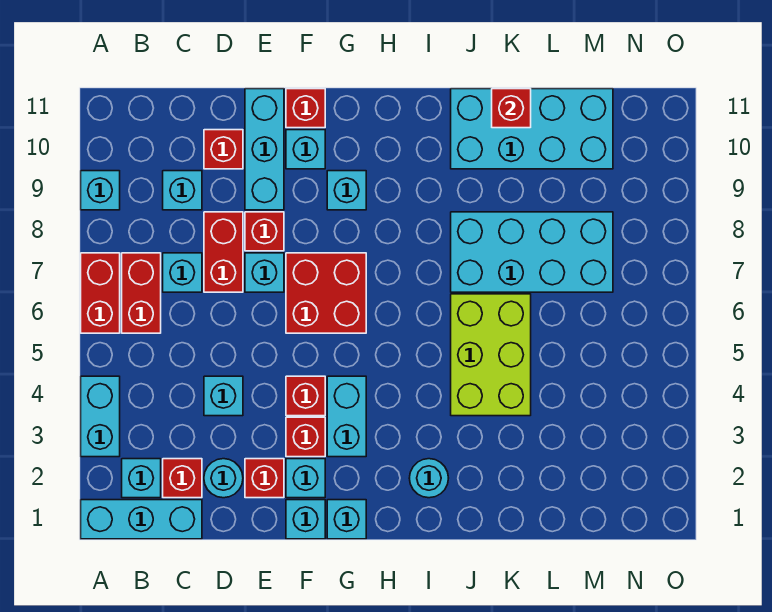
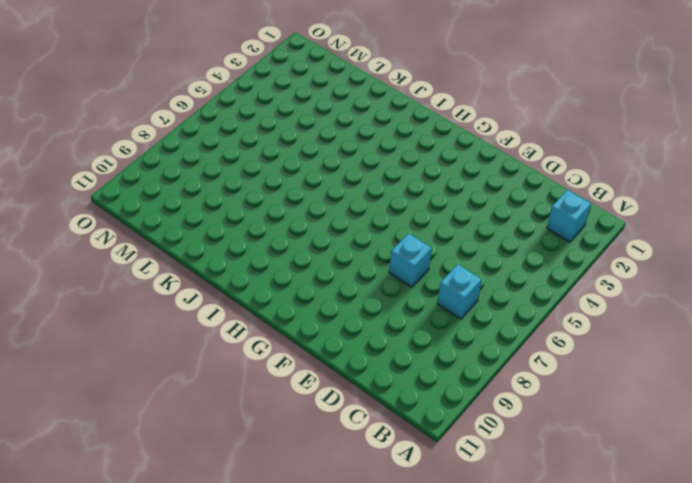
none -> cyan brick A1:C1 level 1
none -> cyan brick A3:A4 level 1
none -> red brick A6:A7 level 1
none -> cyan brick A9 level 1

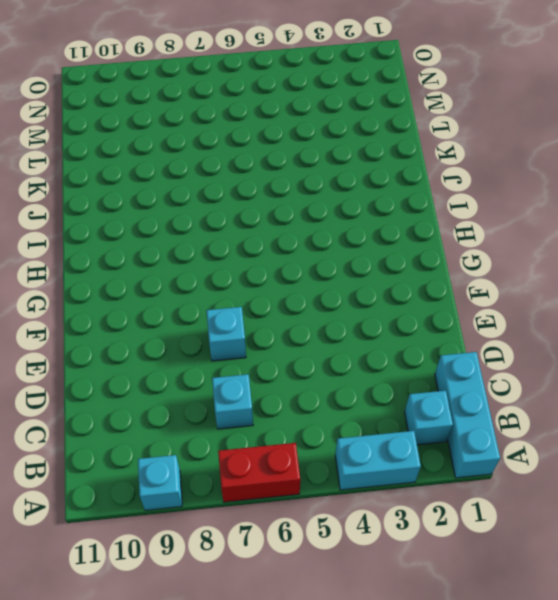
none -> red brick B6:B7 level 1
none -> red brick C2 level 1
none -> cyan brick C9 level 1
none -> cyan round brick D2 level 1

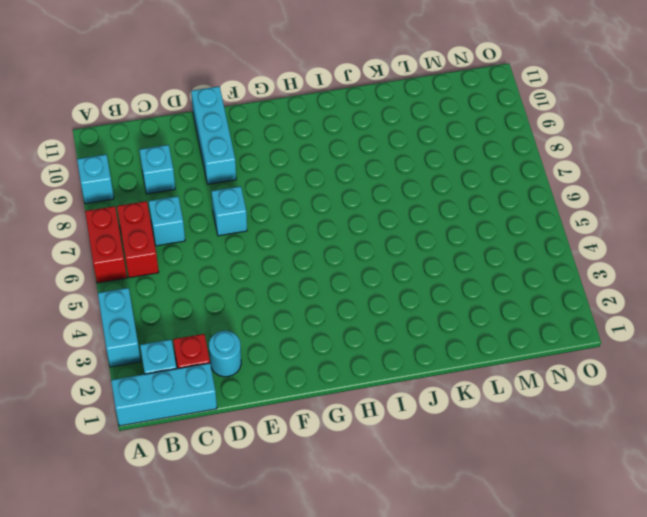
none -> cyan brick D4 level 1
none -> red brick D7:D8 level 1
none -> red brick D10 level 1
none -> red brick E2 level 1

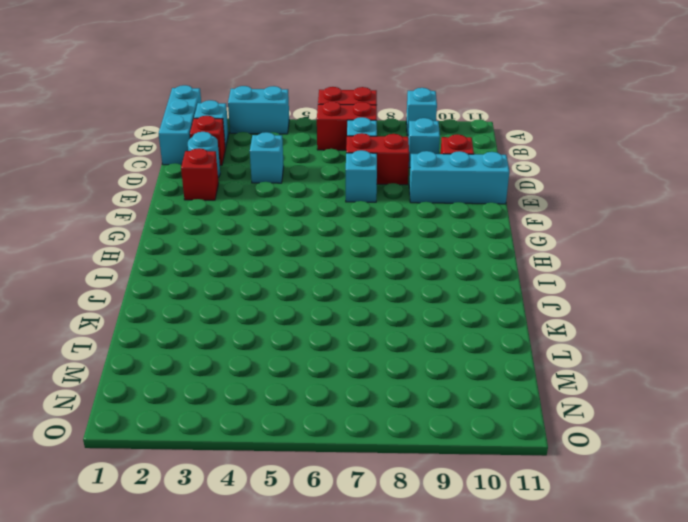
none -> red brick E8 level 1
none -> cyan brick F1 level 1
none -> cyan brick F2 level 1
none -> red brick F3 level 1

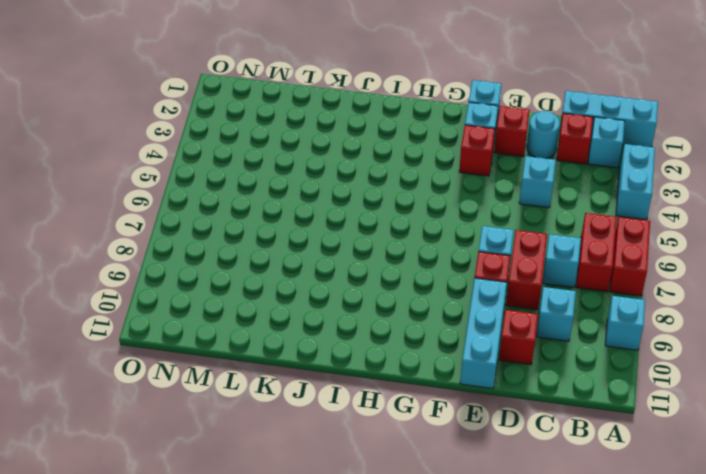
none -> red brick F4 level 1
none -> red brick F6:G7 level 1
none -> cyan brick F10 level 1
none -> red brick F11 level 1

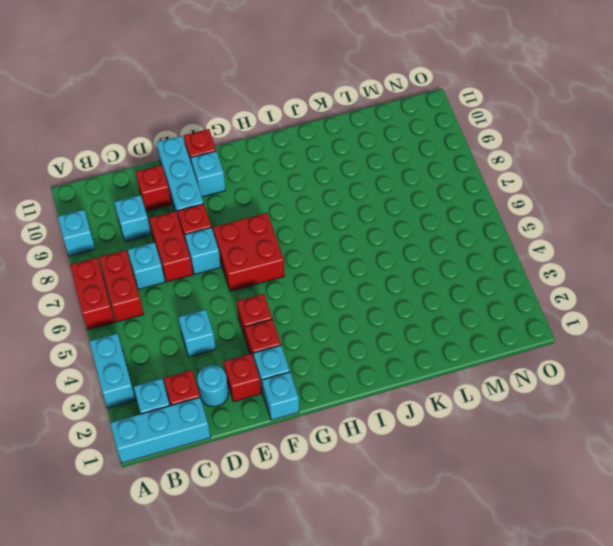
none -> cyan brick G1 level 1
none -> cyan brick G3:G4 level 1
none -> cyan brick G9 level 1
none -> cyan round brick I2 level 1

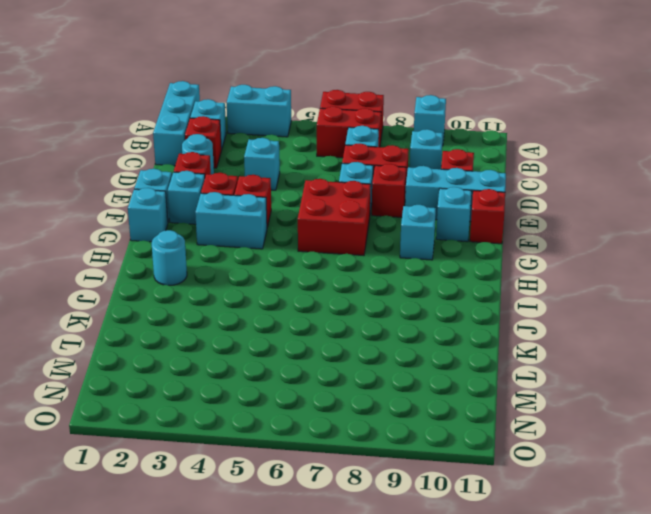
none -> lime brick J4:K6 level 1
none -> cyan brick J7:M8 level 1
none -> cyan brick J10:M11 level 1
none -> red brick K11 level 2

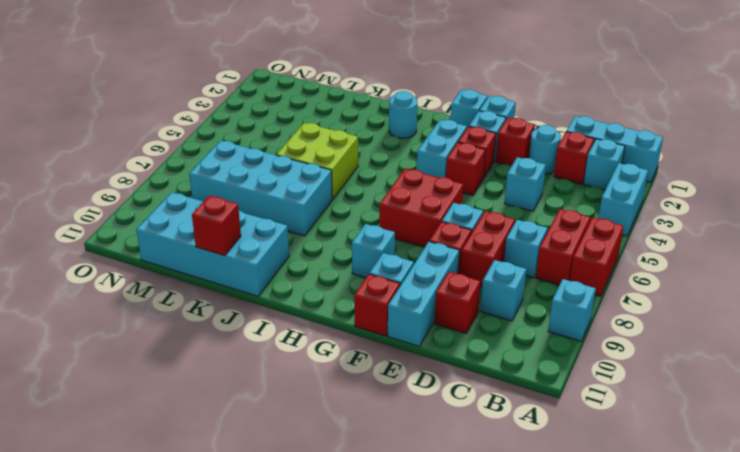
lime brick J5:K6 level 1 -> lime brick J4:K6 level 1

